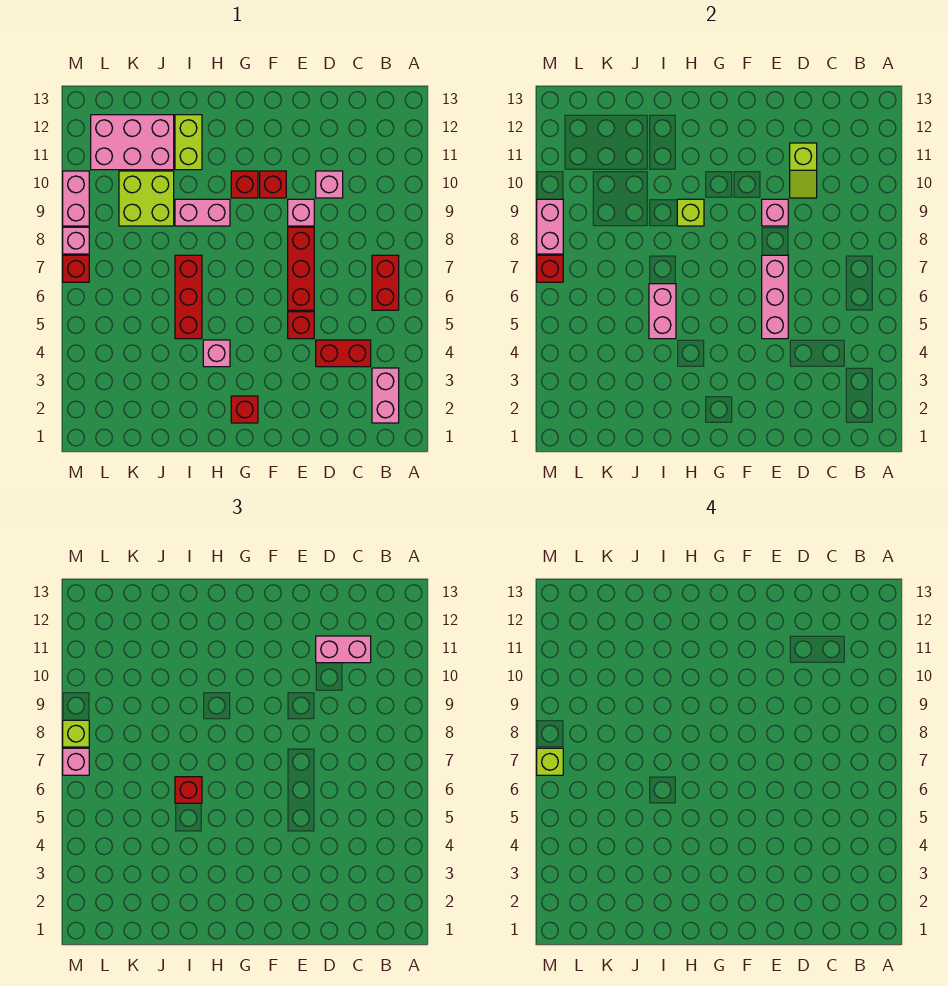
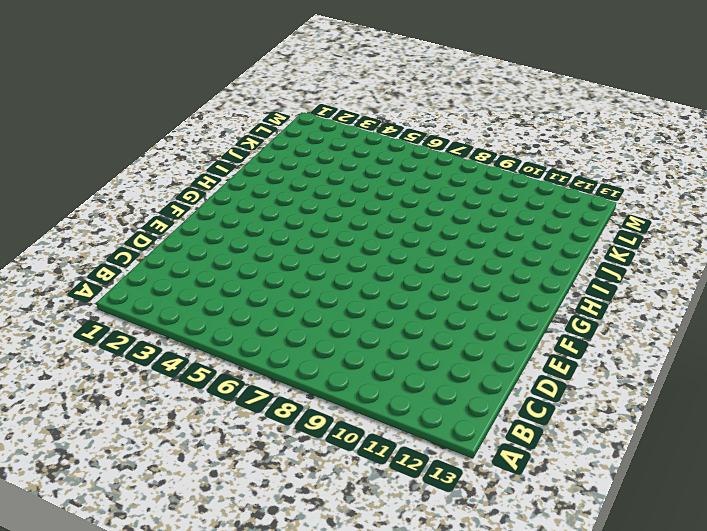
none -> pink brick B2:B3 level 1
none -> red brick B6:B7 level 1
none -> red brick C4:D4 level 1
none -> pink brick D10 level 1

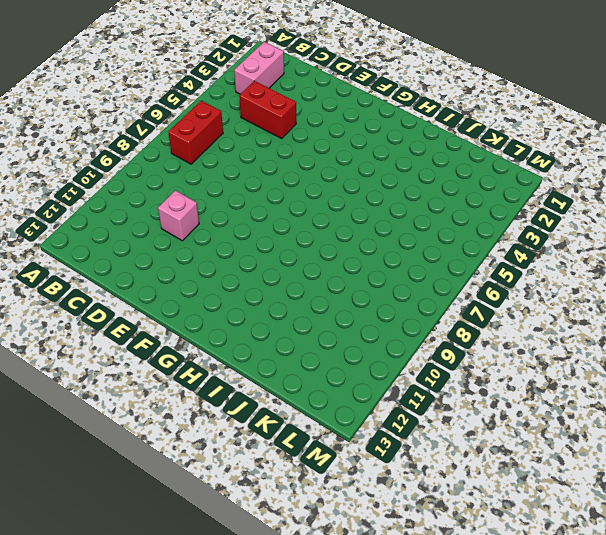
none -> red brick E5 level 1
none -> red brick E6:E8 level 1
none -> pink brick E9 level 1
none -> red brick F10 level 1

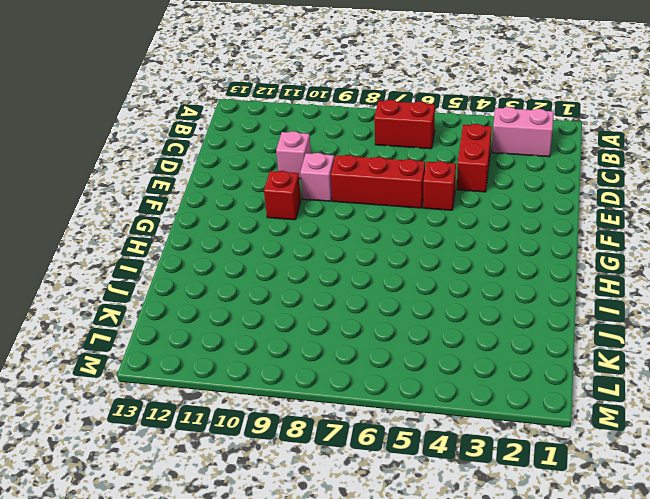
none -> red brick G2 level 1
none -> red brick G10 level 1
none -> pink brick H4 level 1
none -> pink brick H9:I9 level 1

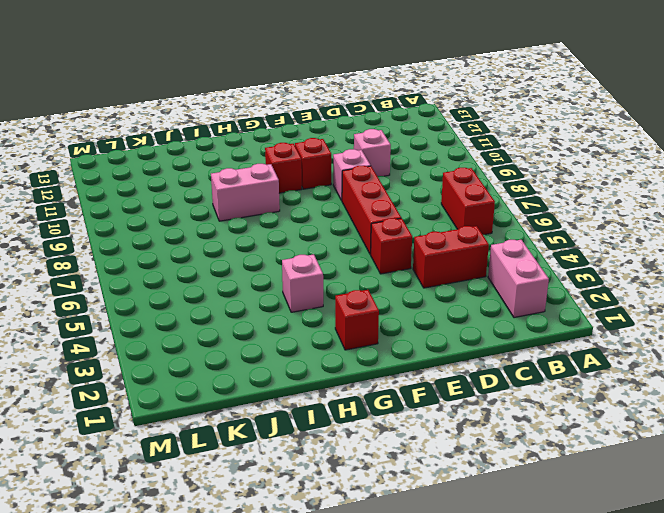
none -> red brick I5:I7 level 1
none -> lime brick I11:I12 level 1
none -> lime brick J9:K10 level 1
none -> pink brick J11:L12 level 1

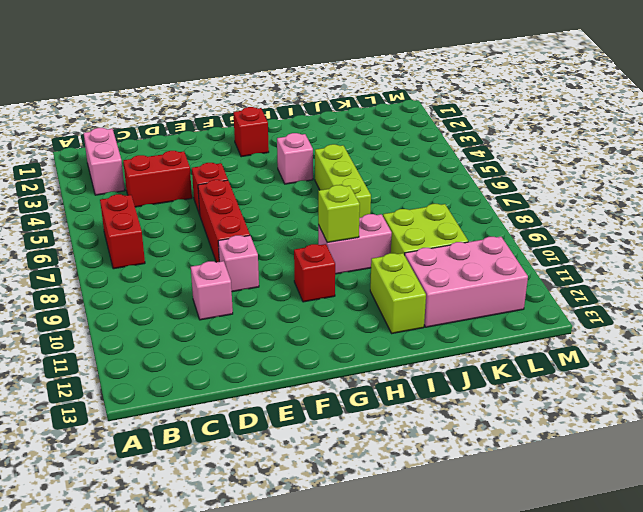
lime brick I5:I7 level 1 -> red brick I5:I7 level 1
none -> red brick F10 level 1
none -> red brick M7 level 1
none -> pink brick M8 level 1
none -> pink brick M9:M10 level 1

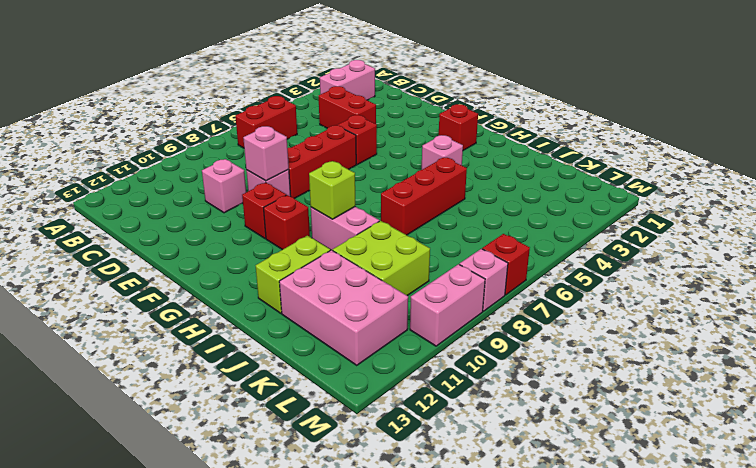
none -> lime slope D10:D11 level 2 top 11
none -> pink brick E5:E7 level 2
none -> pink brick I5:I6 level 2
none -> red brick M7 level 2

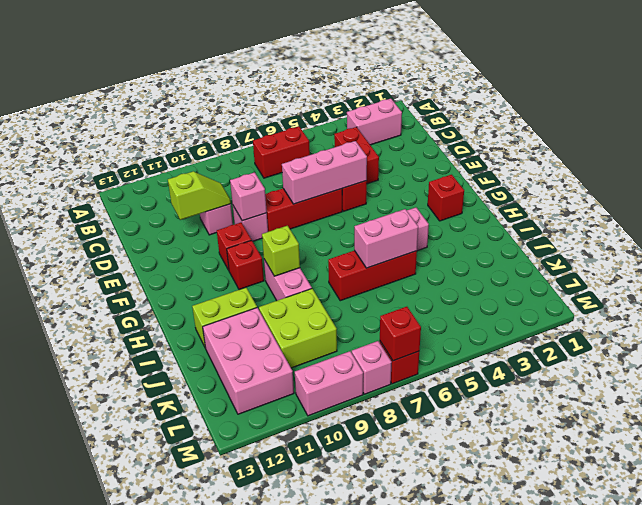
none -> pink brick M8:M9 level 2
none -> pink brick C11:D11 level 3
none -> red brick I6 level 3
none -> pink brick M7 level 3

